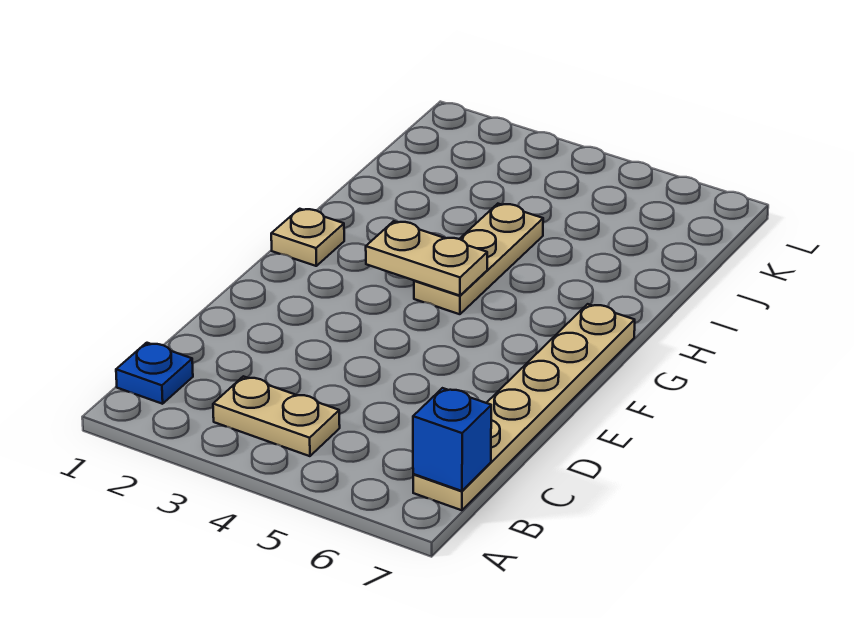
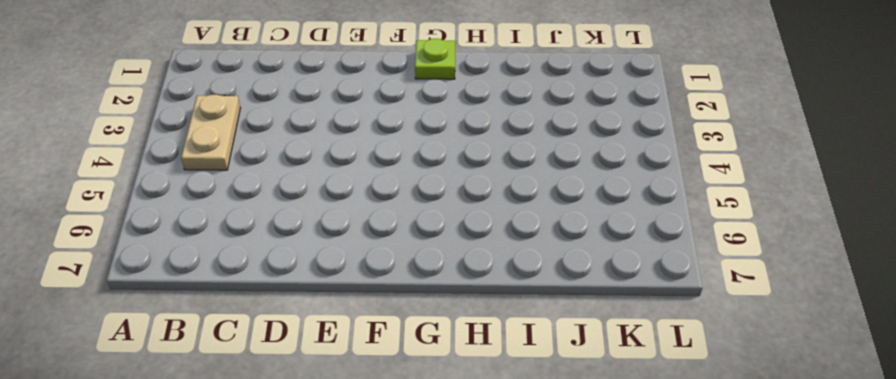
lime plate G1 level 1 -> tan plate G1 level 1
none -> blue plate B1 level 1
none -> tan plate B7:G7 level 1

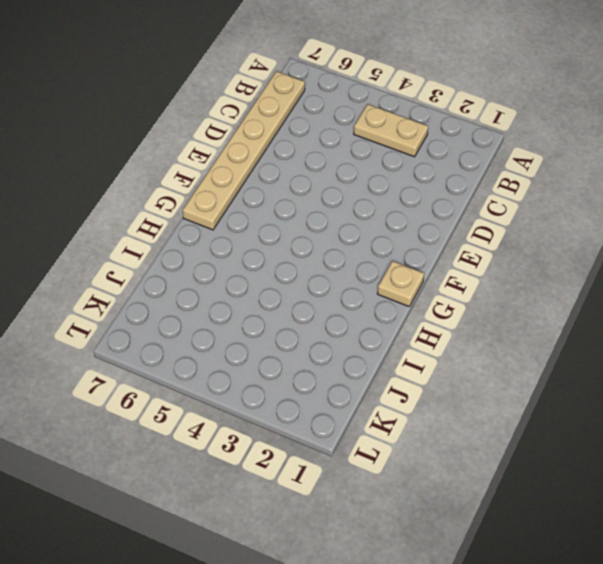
none -> blue plate B1 level 1
none -> tan plate G4:I4 level 1

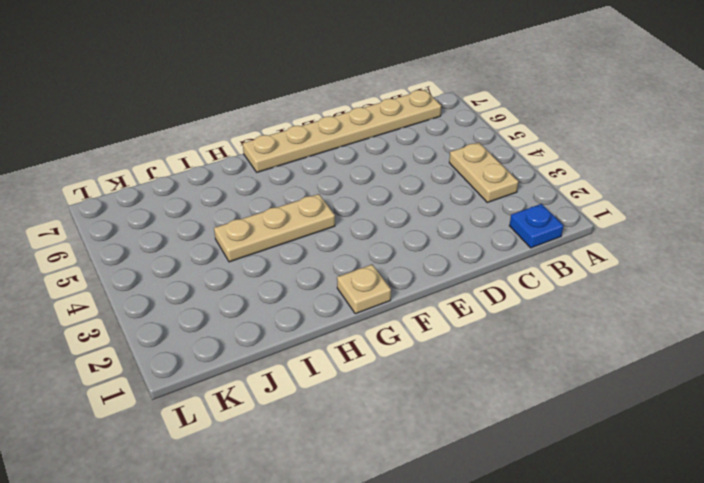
none -> blue brick B7 level 2
none -> tan plate G3:G4 level 2

